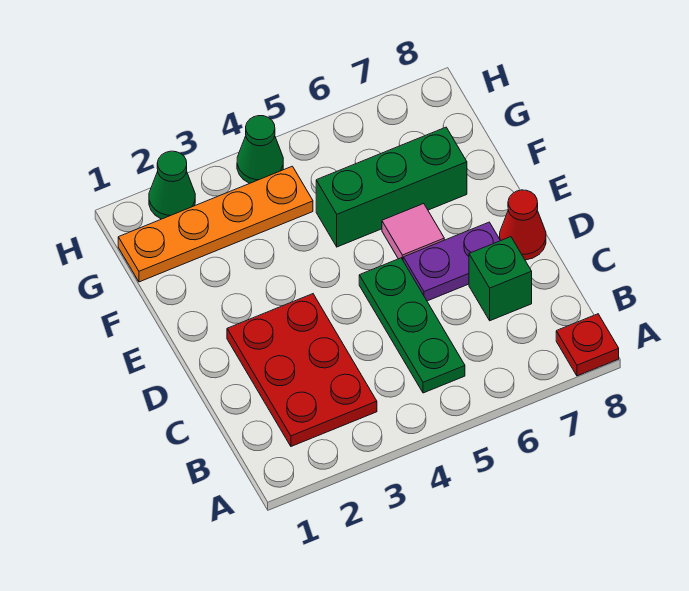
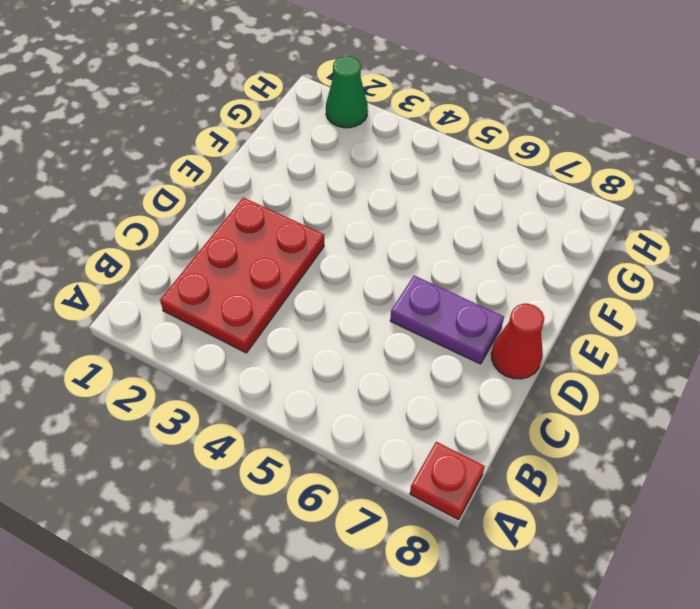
none -> green plate B5:D5 level 1
none -> green brick C7 level 1

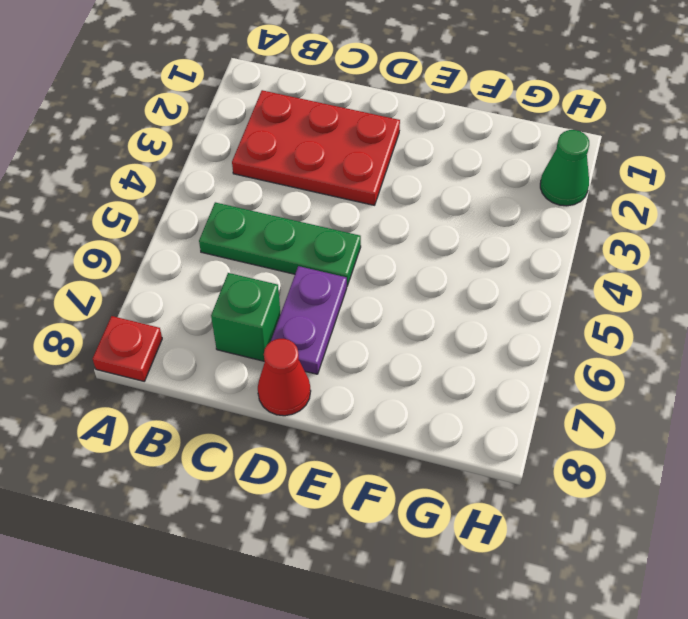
none -> pink tile E6 level 1
none -> green brick F5:F7 level 1

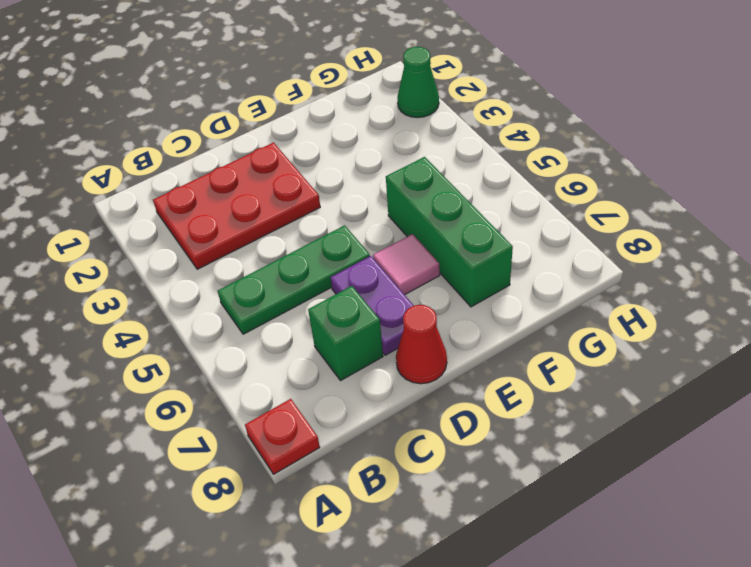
none -> orange plate G1:G4 level 1
none -> green cone H4 level 1

